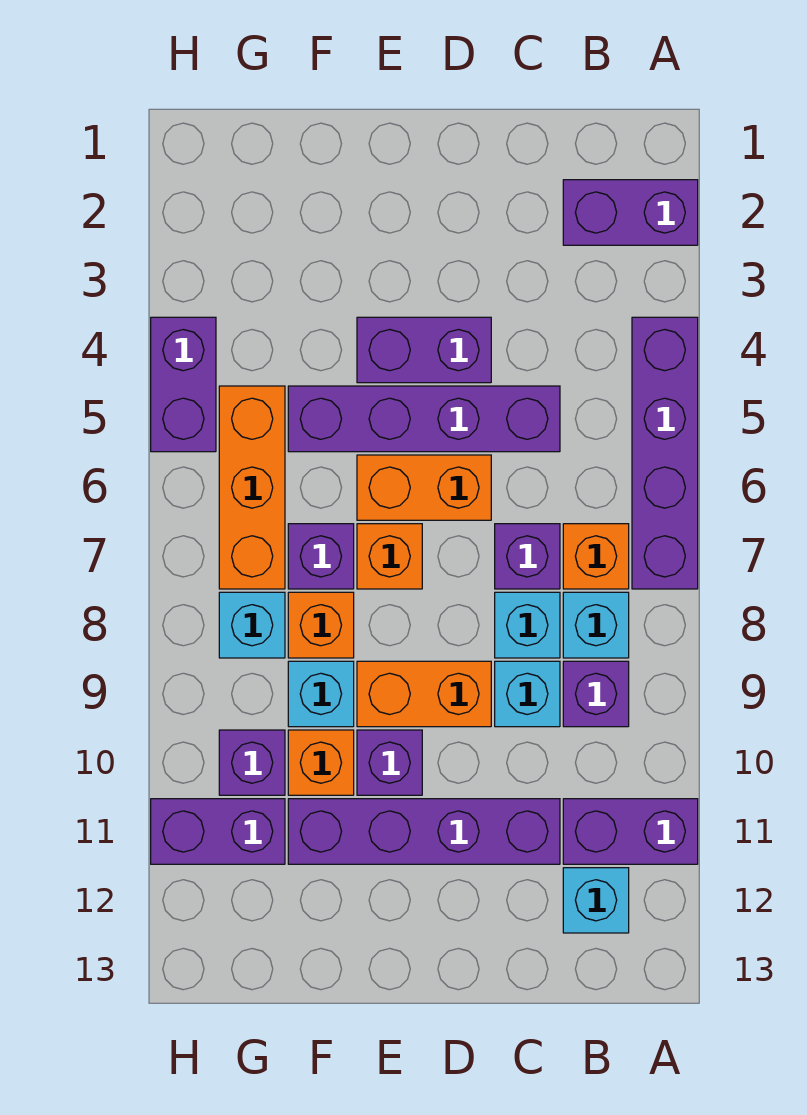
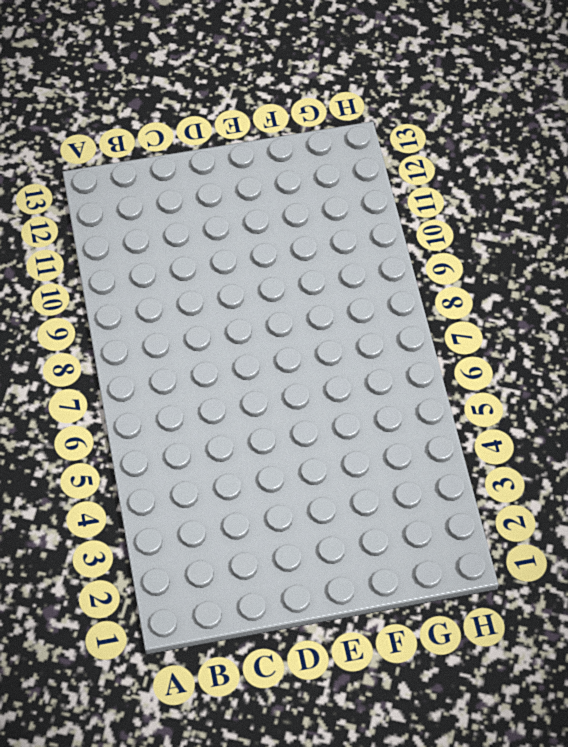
none -> purple brick A2:B2 level 1
none -> purple brick A4:A7 level 1
none -> purple brick A11:B11 level 1

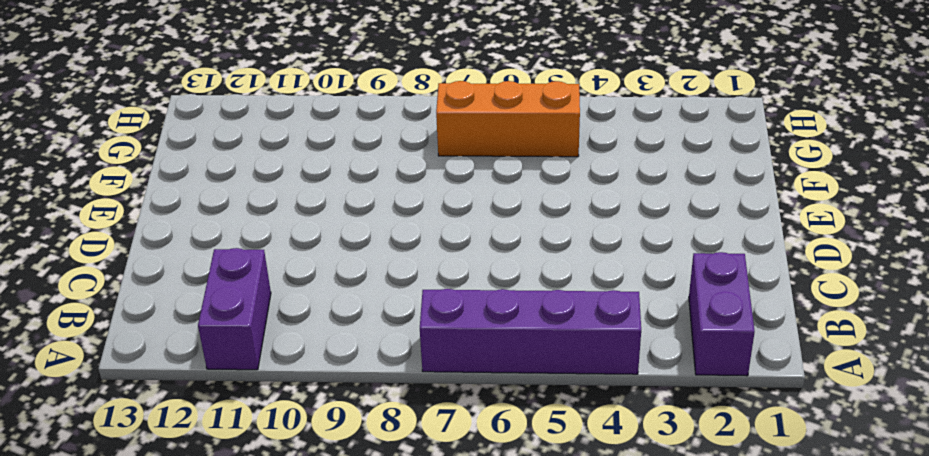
none -> orange brick B7 level 1
none -> cyan brick B8 level 1
none -> purple brick B9 level 1

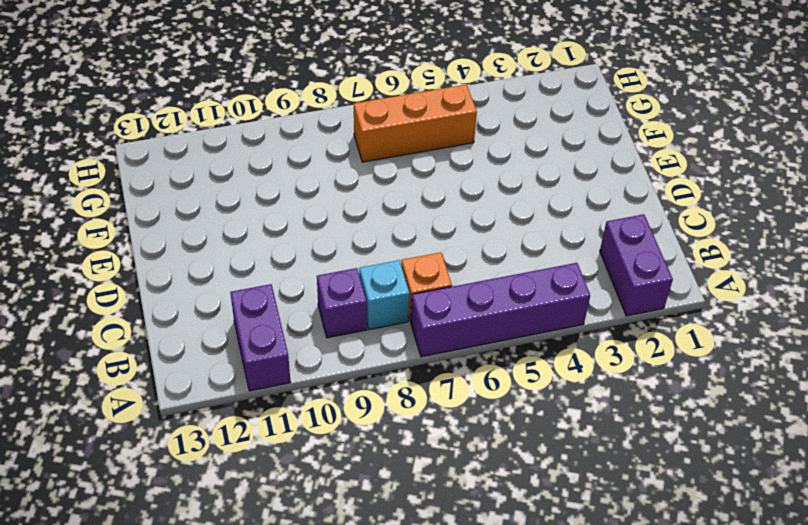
none -> cyan brick B12 level 1
none -> purple brick C5:F5 level 1
none -> purple brick C7 level 1

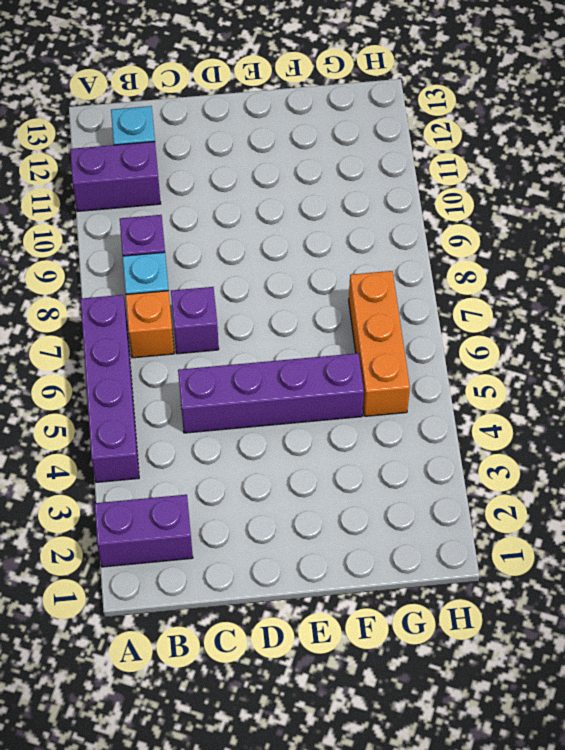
none -> cyan brick C8 level 1
none -> cyan brick C9 level 1
none -> purple brick C11:F11 level 1

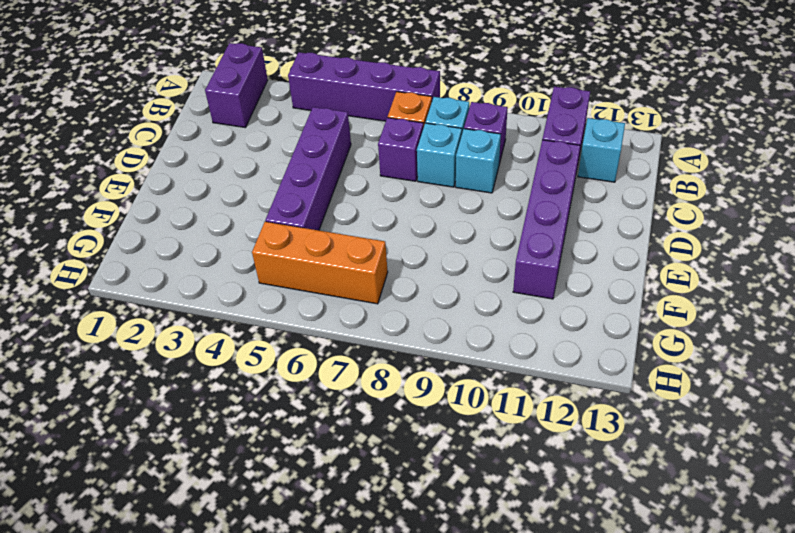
none -> purple brick D4:E4 level 1
none -> orange brick D6:E6 level 1
none -> orange brick D9:E9 level 1

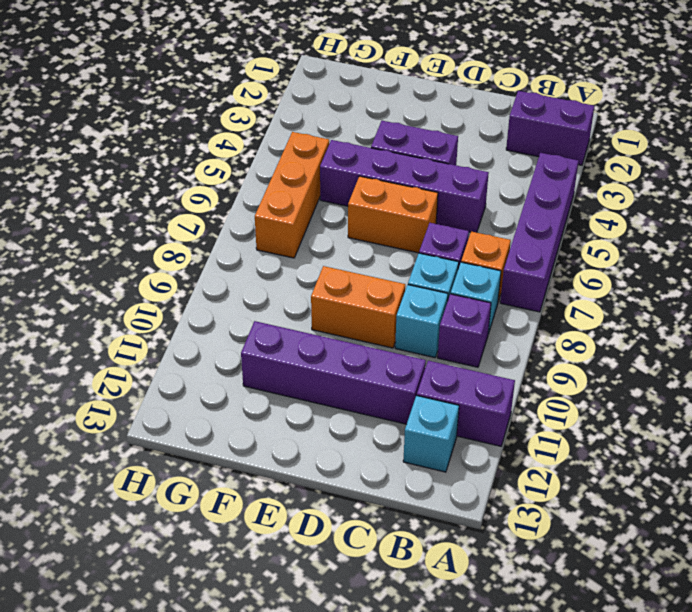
none -> orange brick E7 level 1
none -> purple brick E10 level 1
none -> purple brick F7 level 1

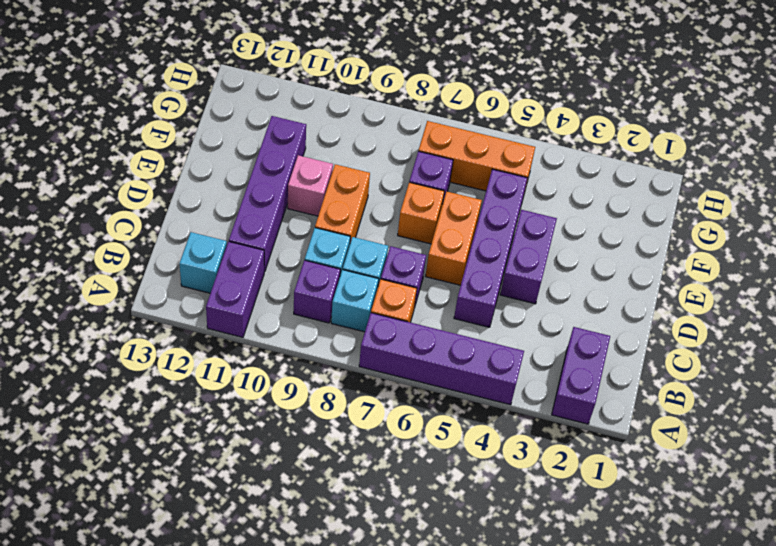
pink brick E10 level 1 -> purple brick E10 level 1
none -> orange brick F8 level 1
none -> cyan brick F9 level 1
none -> orange brick F10 level 1

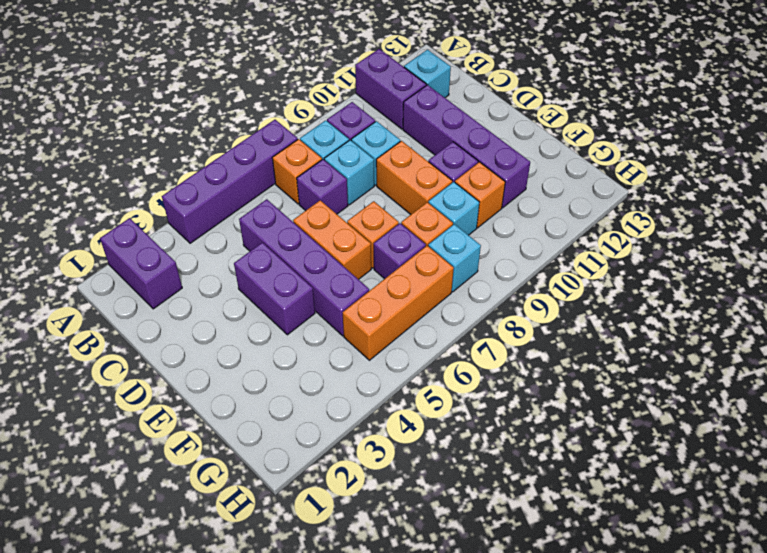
none -> purple brick G10 level 1
none -> purple brick G11:H11 level 1
none -> purple brick H4:H5 level 1

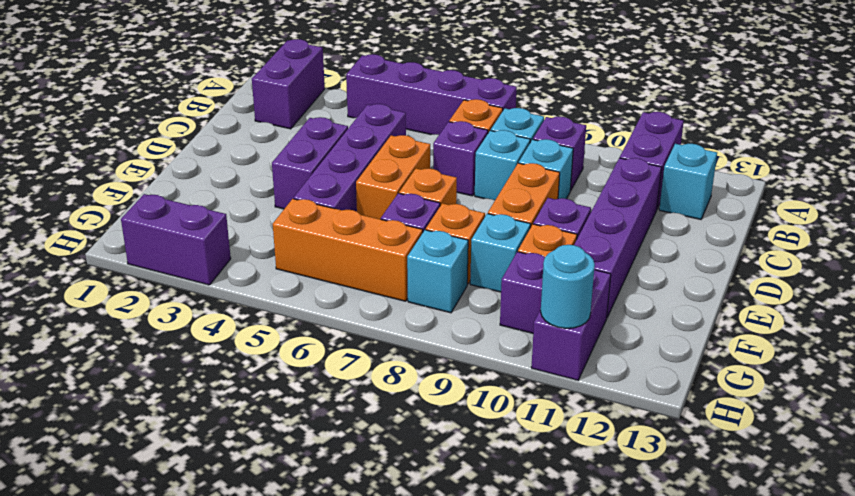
purple brick H2:H3 level 1 -> purple brick H4:H5 level 1
cyan round brick H11 level 2 -> none

